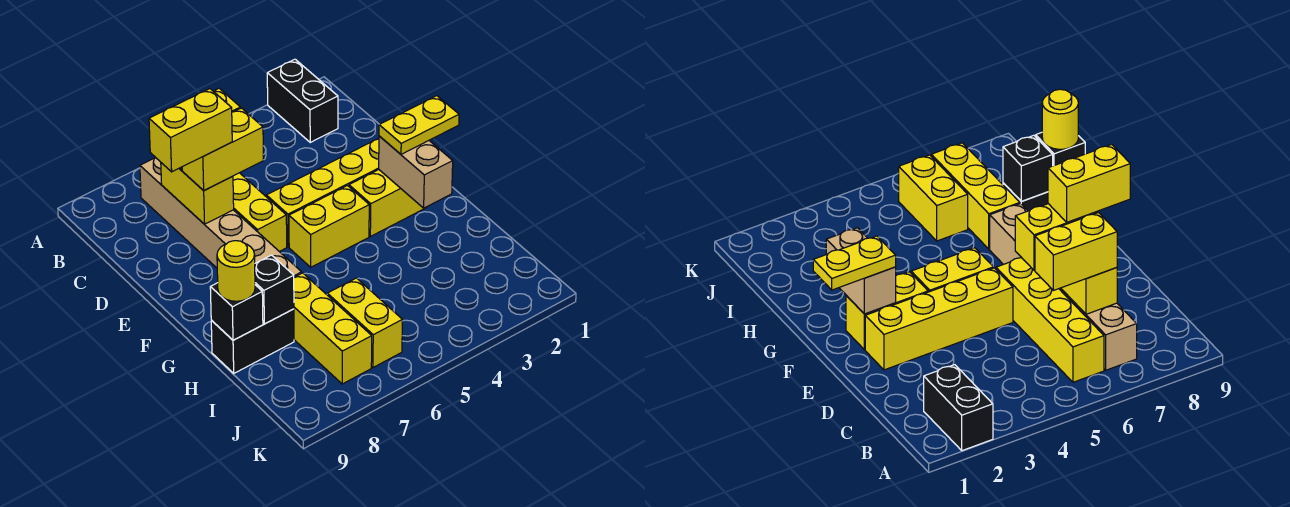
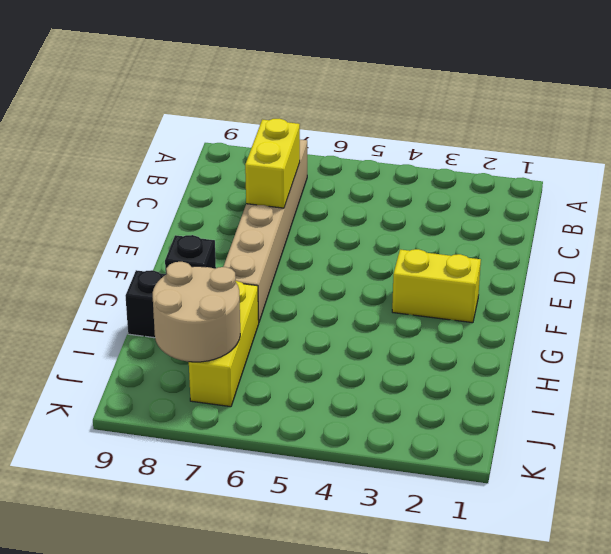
tan round brick I7:J8 level 2 -> none
none -> black brick A2:B2 level 1
none -> yellow brick B6:E6 level 1
none -> yellow brick E2:E5 level 1

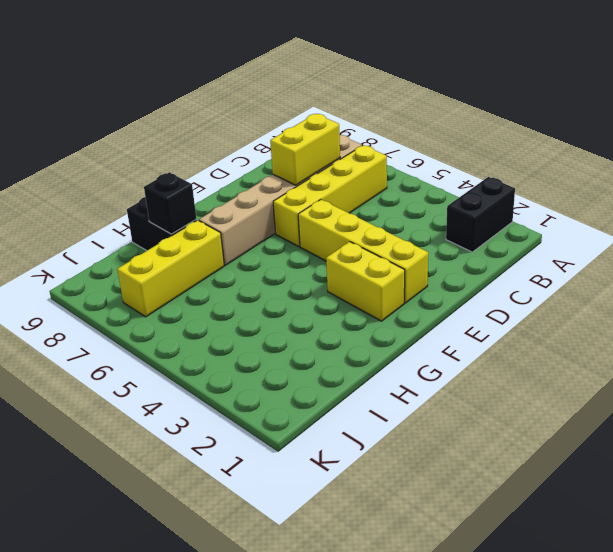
none -> yellow brick F4:F5 level 1
none -> yellow brick I6:J6 level 1
none -> tan brick F2:G2 level 2

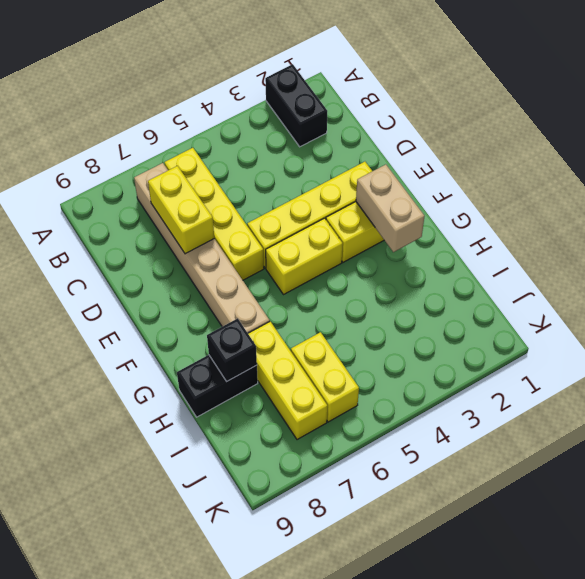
none -> black brick H9 level 2
none -> yellow brick C6:C7 level 3
none -> yellow brick D6:D7 level 3

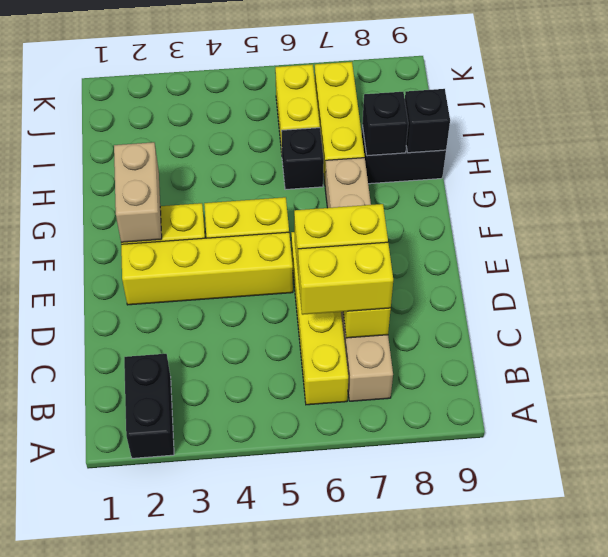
black brick H6 level 1 -> none
none -> yellow plate F1:F2 level 3
none -> yellow round brick H9 level 3
none -> yellow brick D7:D8 level 4

